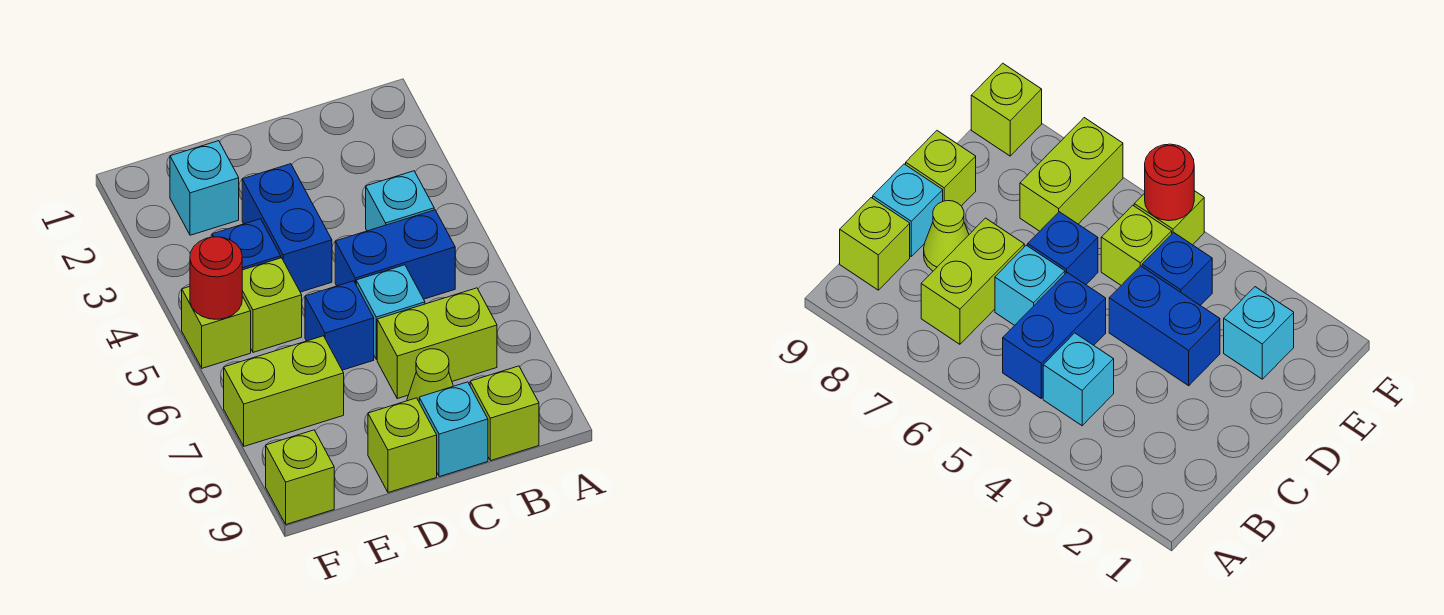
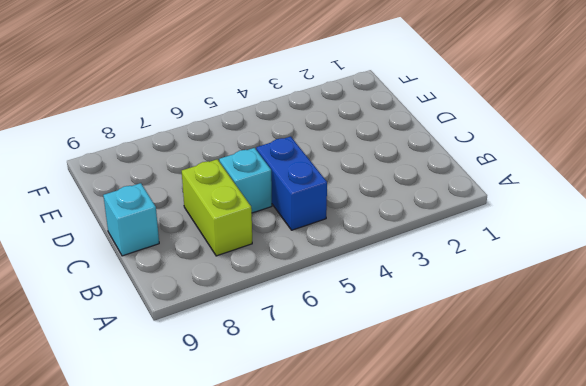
none -> cyan brick B4 level 1
none -> lime brick B9 level 1
none -> lime cone C8 level 1

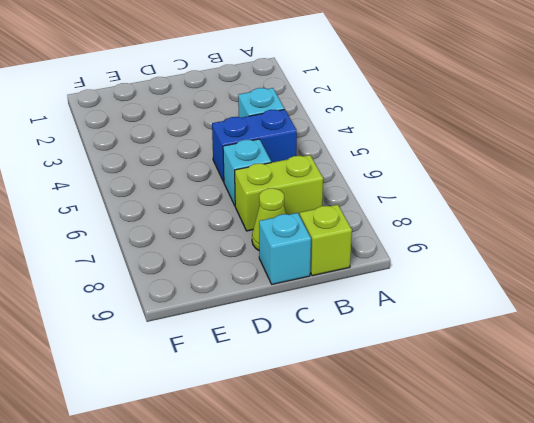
none -> blue brick D3:D4 level 1
none -> blue brick D6 level 1
none -> lime brick D9 level 1

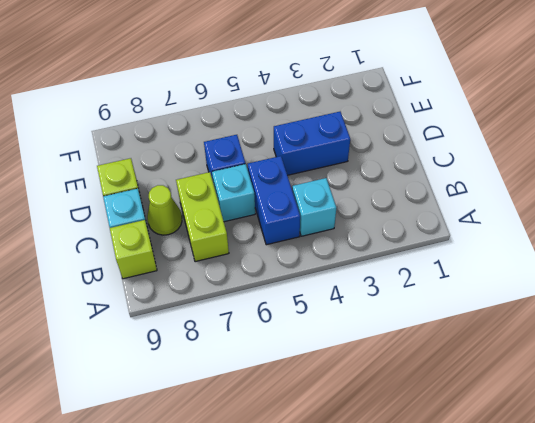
none -> cyan brick E2 level 1
none -> blue brick E4 level 1
none -> lime brick E5 level 1

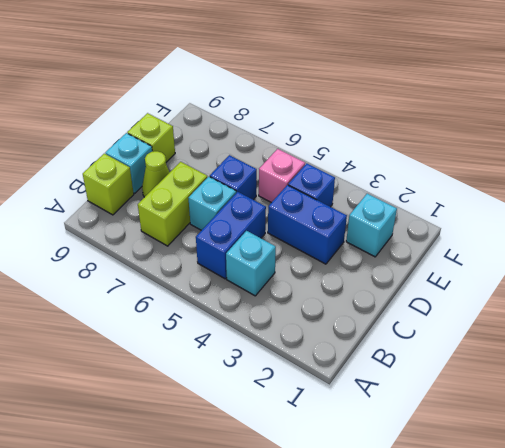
pink brick E5 level 1 -> lime brick E5 level 1
none -> lime brick E7:F7 level 1
none -> lime brick F5 level 1
none -> lime brick F9 level 1

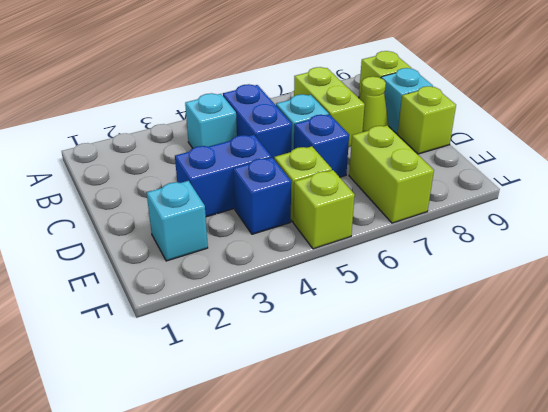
none -> lime brick F9 level 1
none -> red round brick F5 level 2

